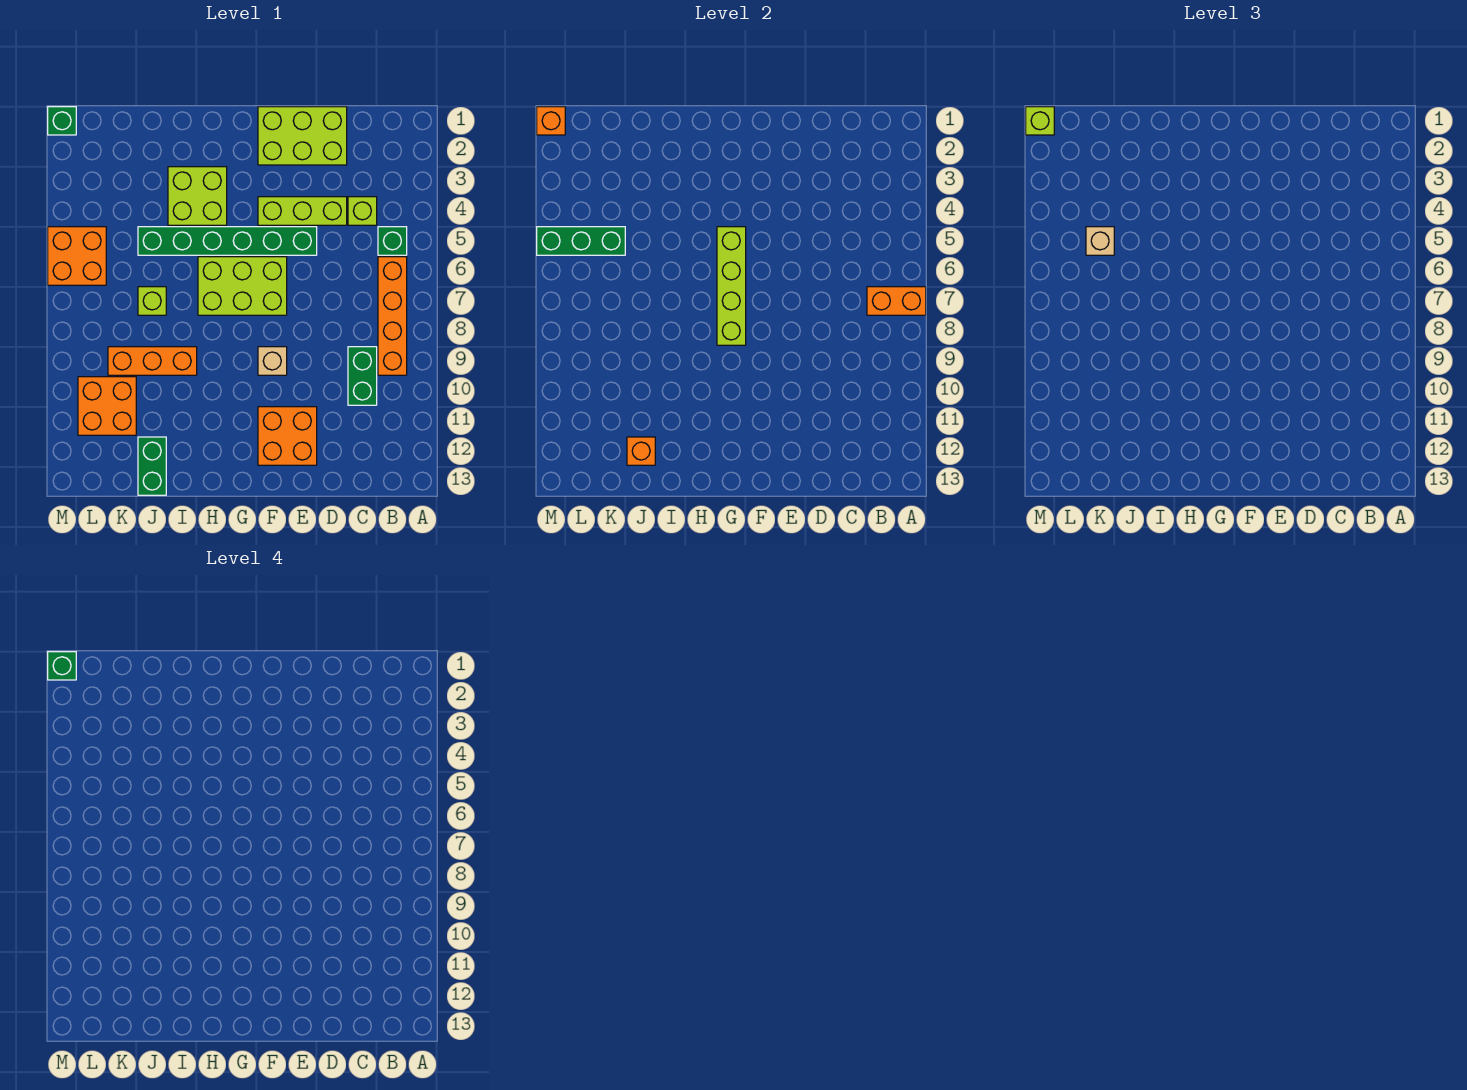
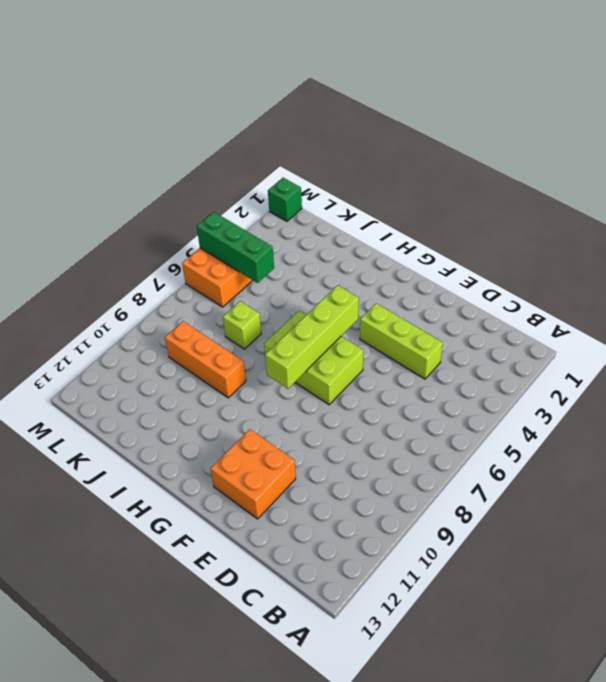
none -> green brick B5 level 1
none -> orange brick B6:B9 level 1
none -> lime brick C4 level 1

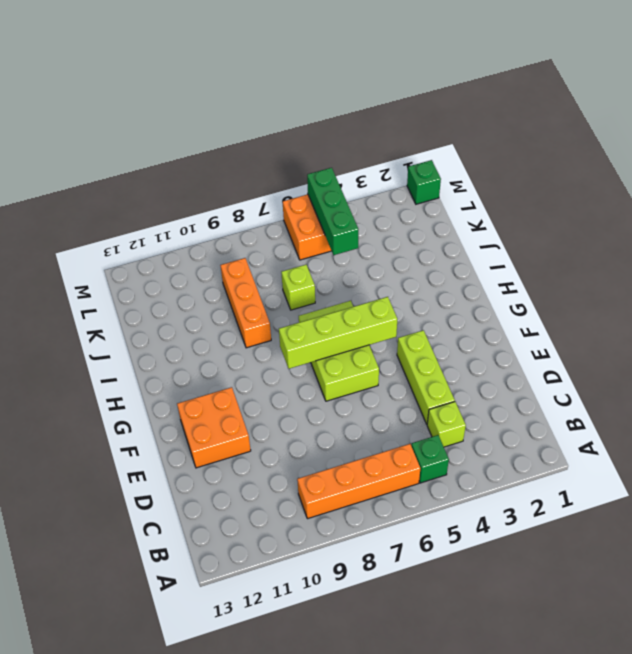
none -> green brick C9:C10 level 1
none -> lime brick D1:F2 level 1
none -> green brick E5:J5 level 1

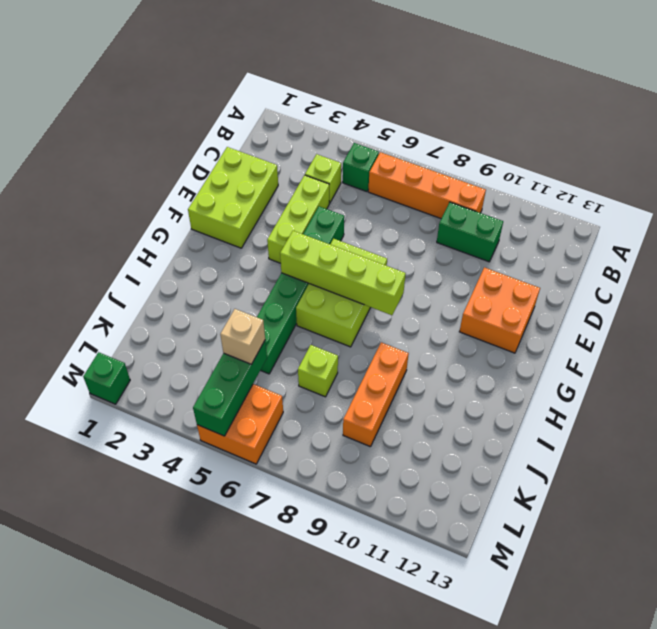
none -> tan brick F9 level 1
none -> lime brick H3:I4 level 1
none -> green brick J12:J13 level 1

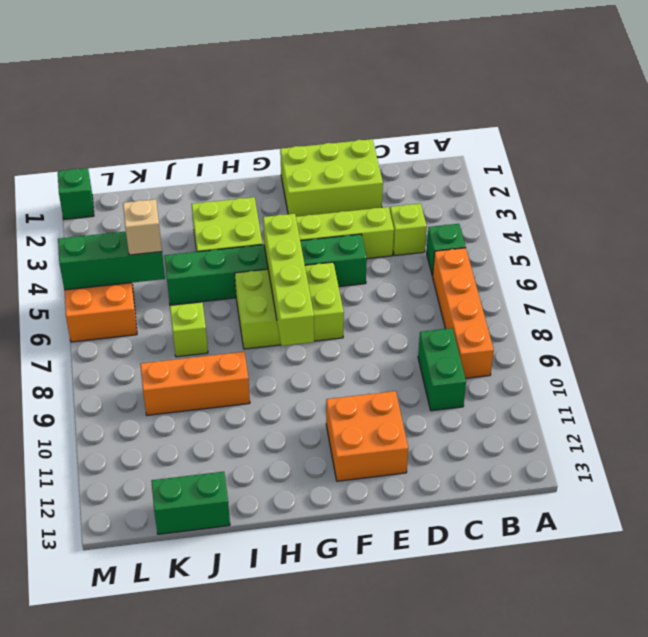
green brick J13:K13 level 1 -> green brick J12:J13 level 1
none -> tan brick F9 level 1
none -> orange brick K10:L11 level 1
none -> orange brick A7:B7 level 2

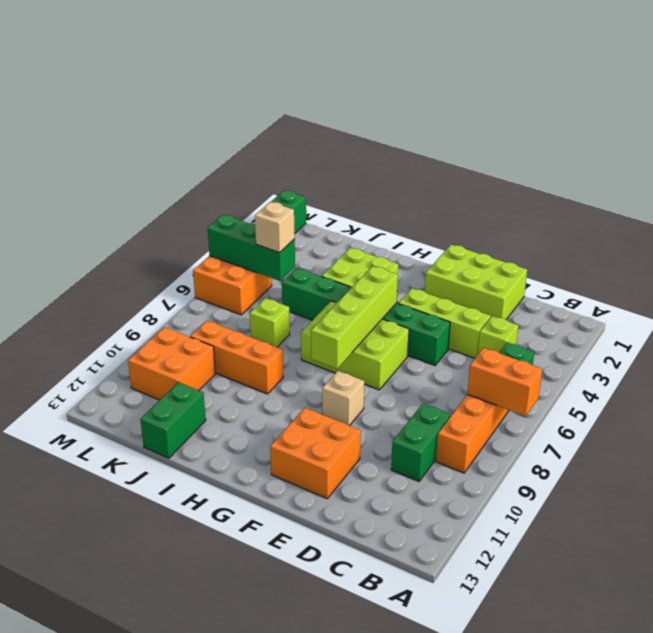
none -> orange brick J12 level 2
none -> orange brick M1 level 2
none -> lime brick M1 level 3

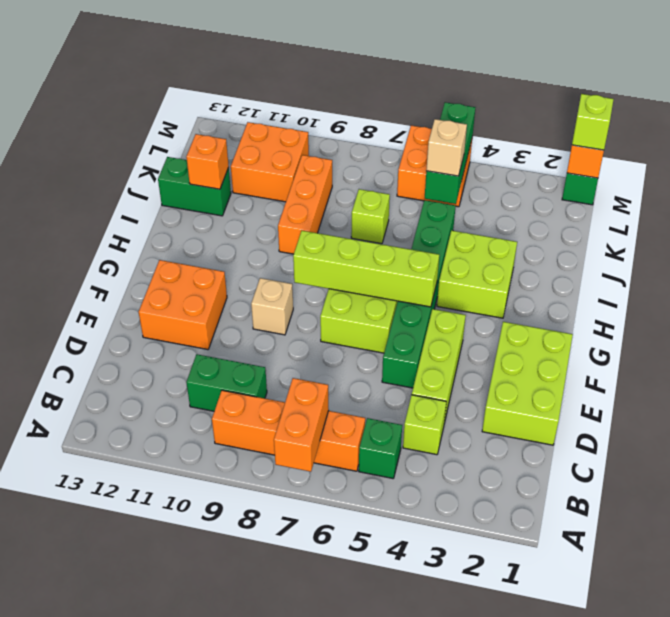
none -> green brick M1 level 4

